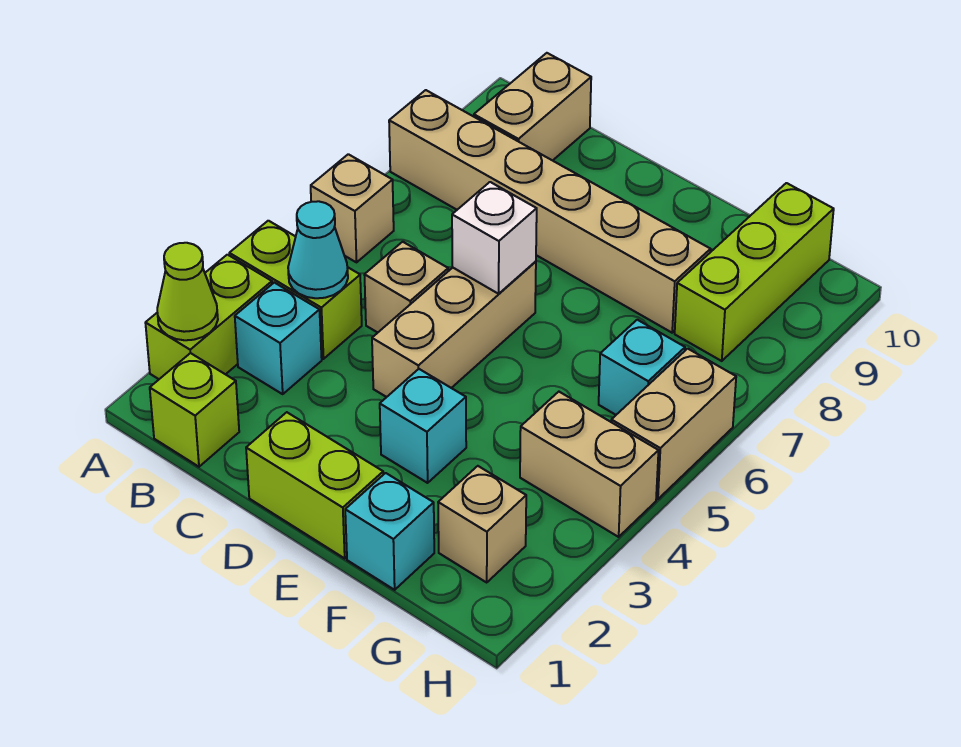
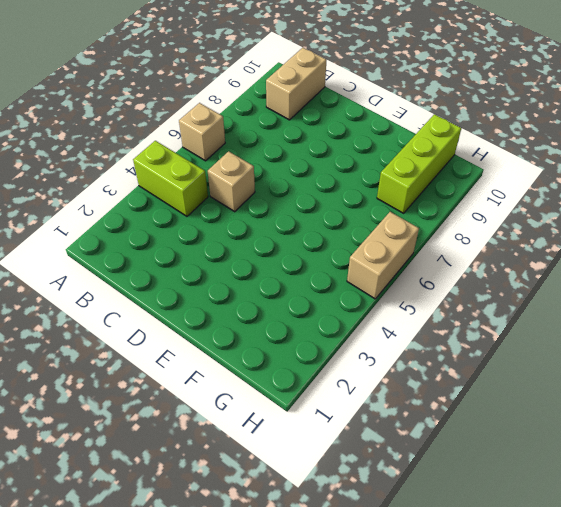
none -> lime brick A2:A3 level 1
none -> tan brick A8:F8 level 1
none -> lime brick B1 level 1

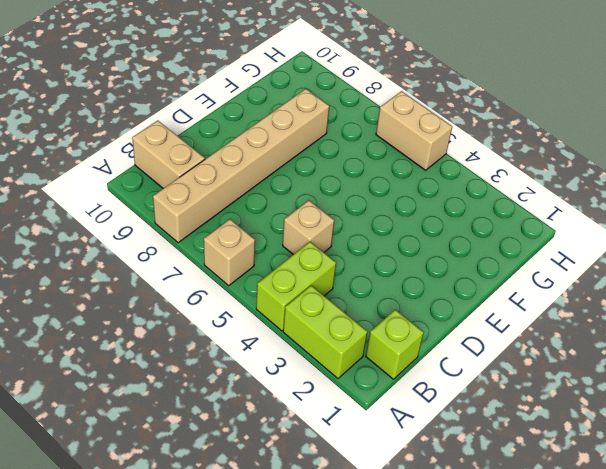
none -> cyan brick B3 level 1
none -> lime brick D1:E1 level 1
none -> tan brick D4:D6 level 1

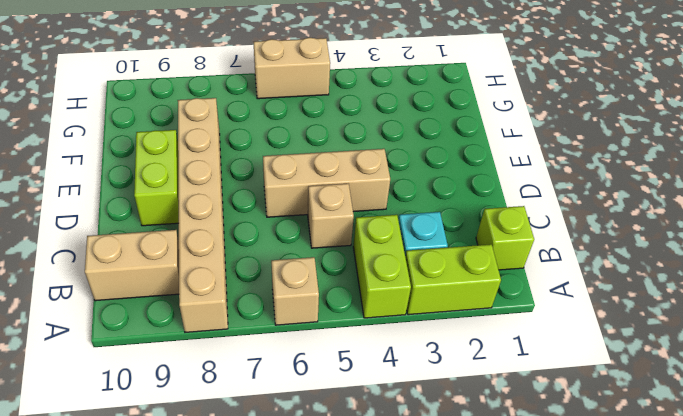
lime brick D9:E9 level 1 -> lime brick D1:E1 level 1
none -> cyan brick E3 level 1
none -> cyan brick F1 level 1
none -> tan brick G2 level 1

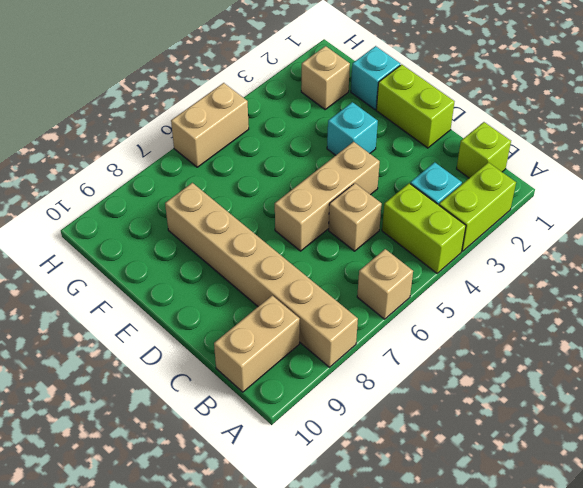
none -> tan brick G4:H4 level 1
none -> cyan brick G6 level 1
none -> lime brick G8:G10 level 1

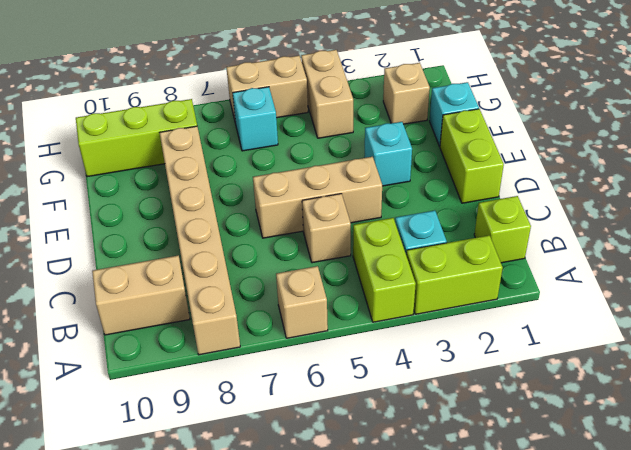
none -> lime cone A2 level 2
none -> cyan cone B4 level 2
none -> white brick D6 level 2

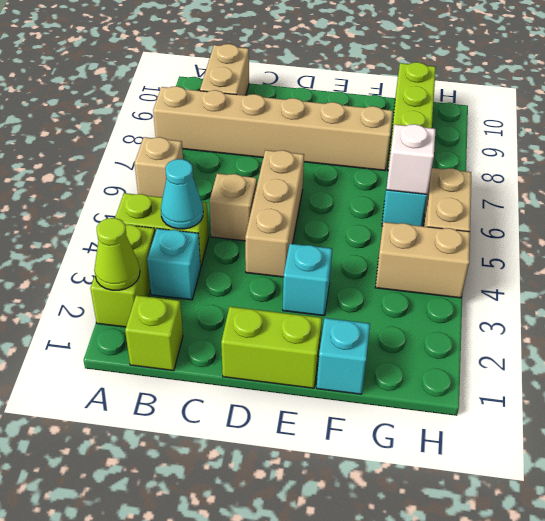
white brick G6 level 2 -> white brick D6 level 2
none -> tan brick G2 level 1

